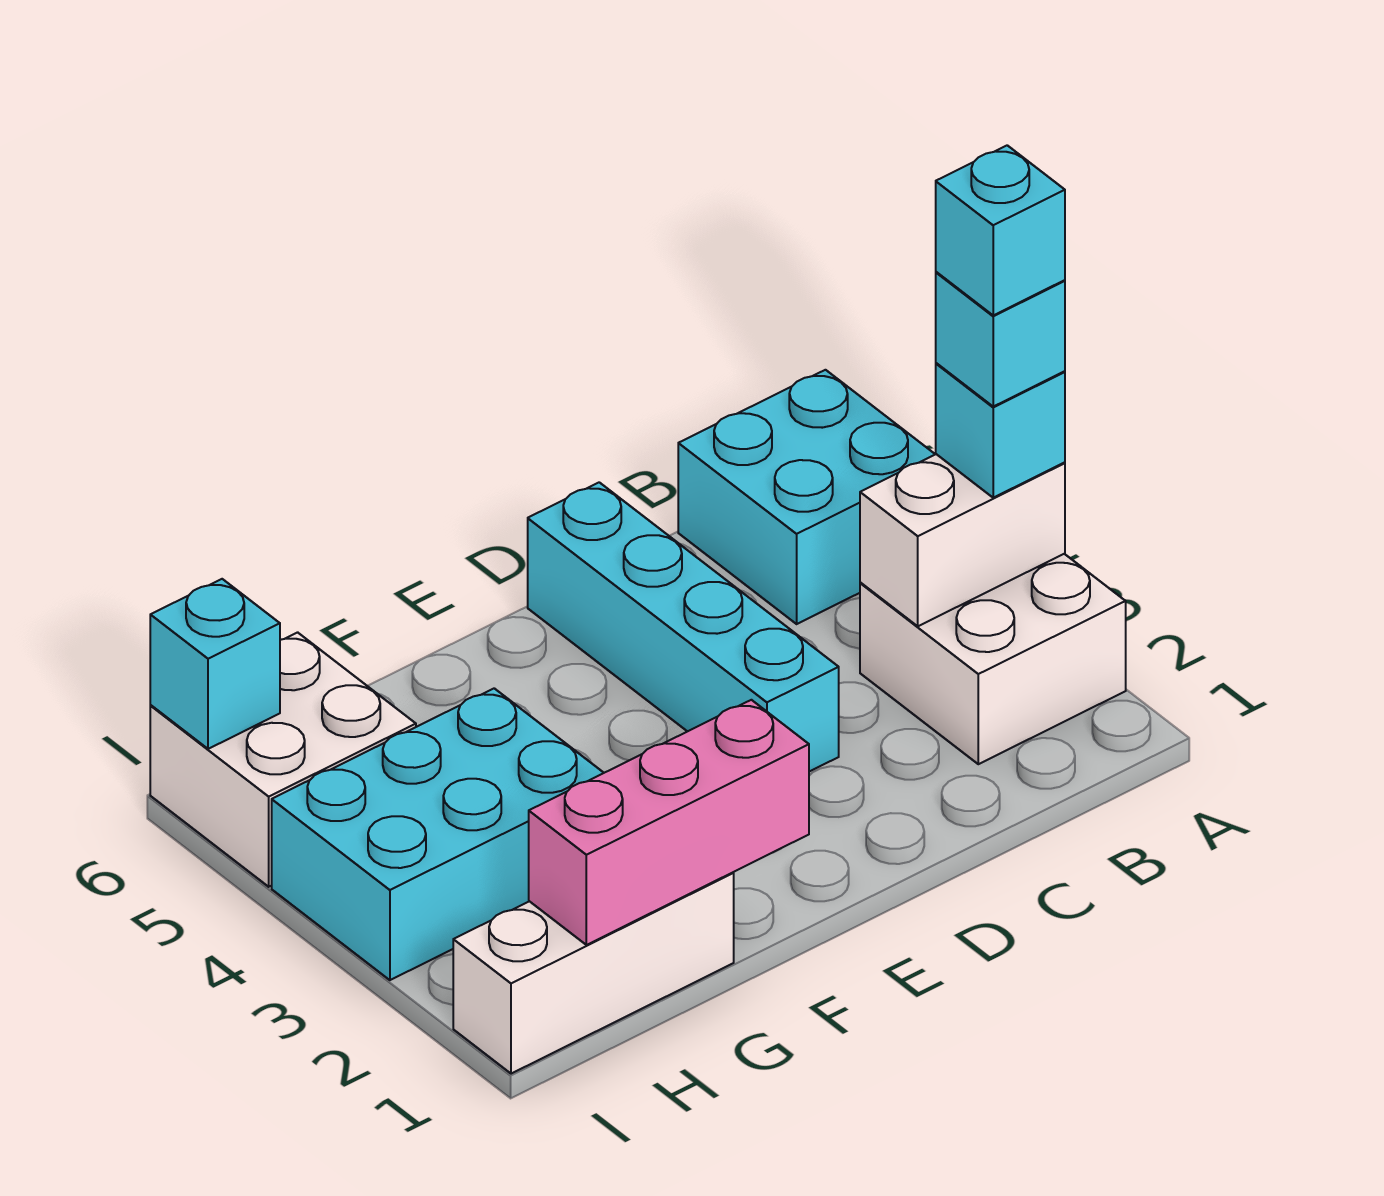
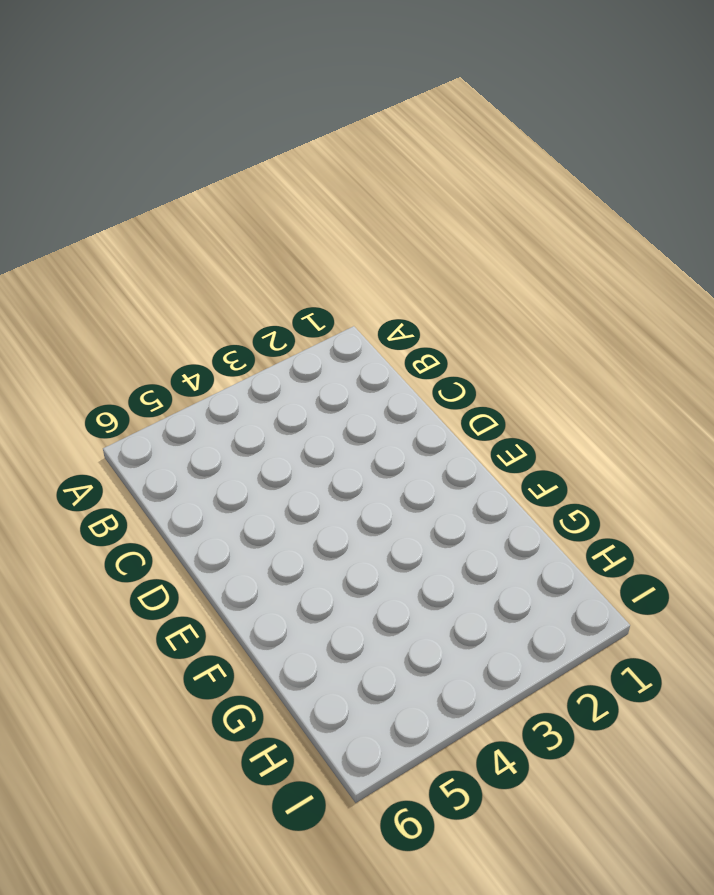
none -> white brick A2:B3 level 1
none -> cyan brick A5:B6 level 1
none -> cyan brick D3:D6 level 1

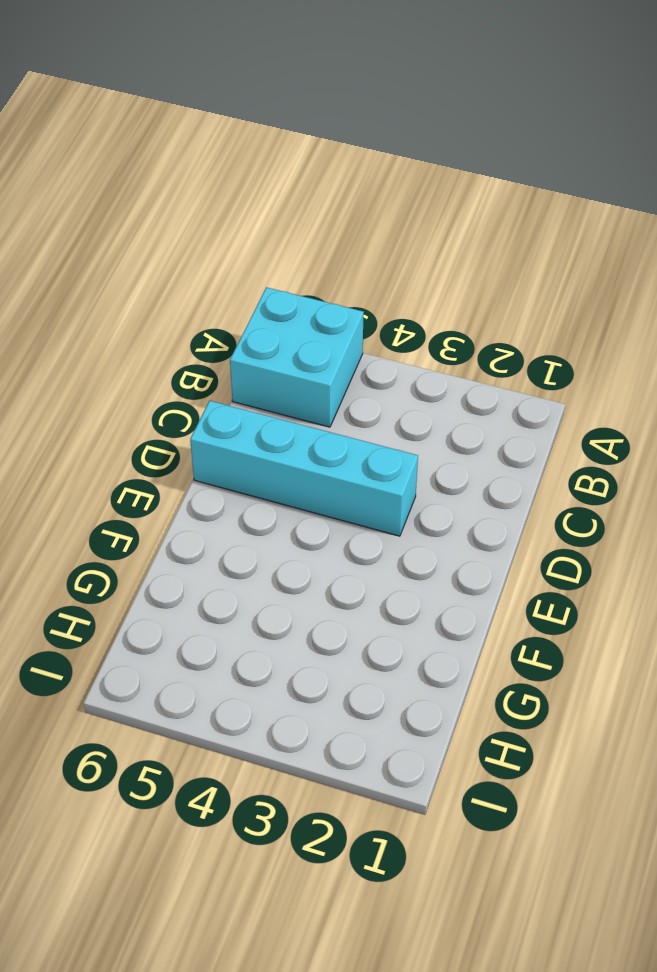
none -> white brick A2:B3 level 1
none -> white brick G1:I1 level 1
none -> cyan brick G3:I4 level 1

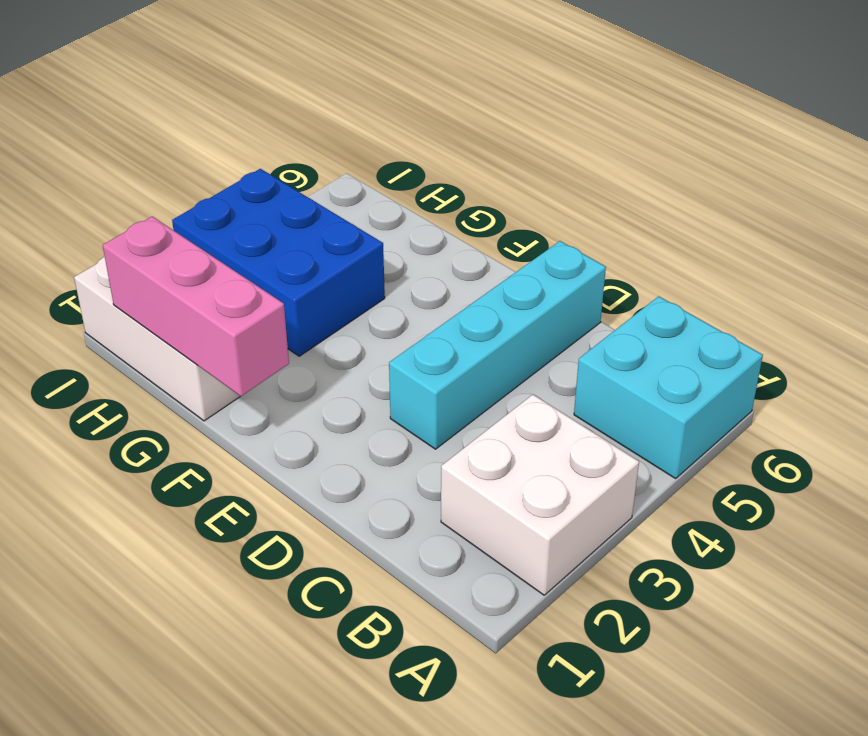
blue brick G3:I4 level 1 -> cyan brick G3:I4 level 1
none -> white brick H5:I6 level 1
none -> white brick A3:B3 level 2
none -> cyan brick I6 level 2

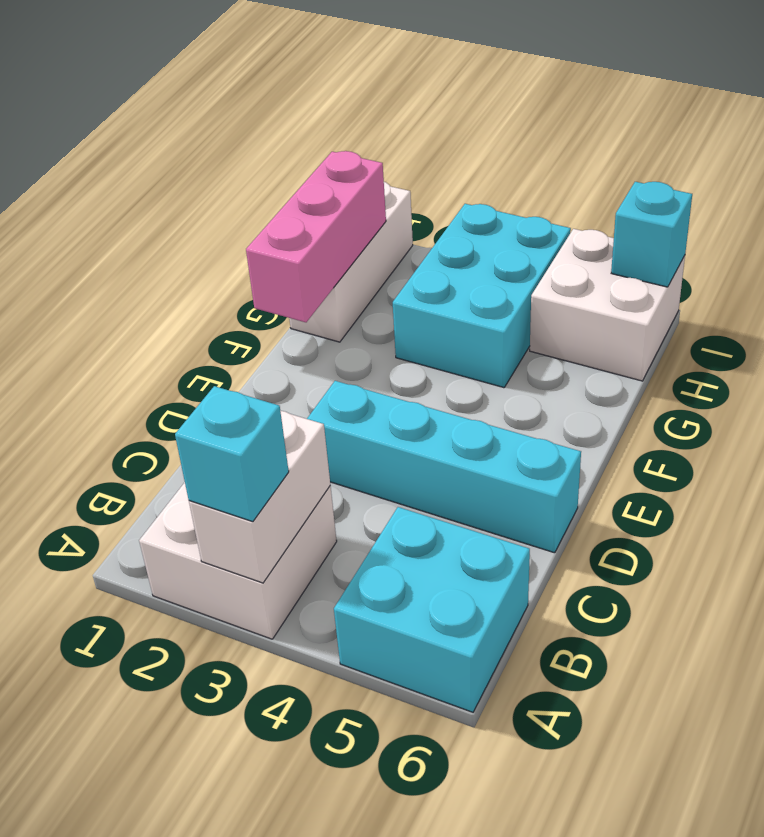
none -> cyan brick A3 level 4
none -> cyan brick A3 level 5

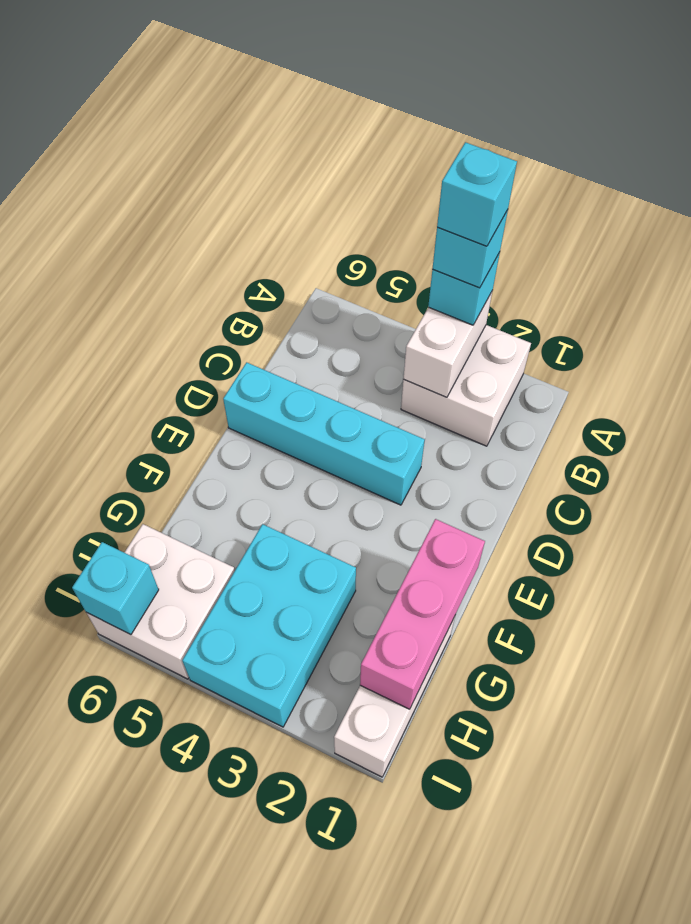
none -> cyan brick A5:B6 level 1

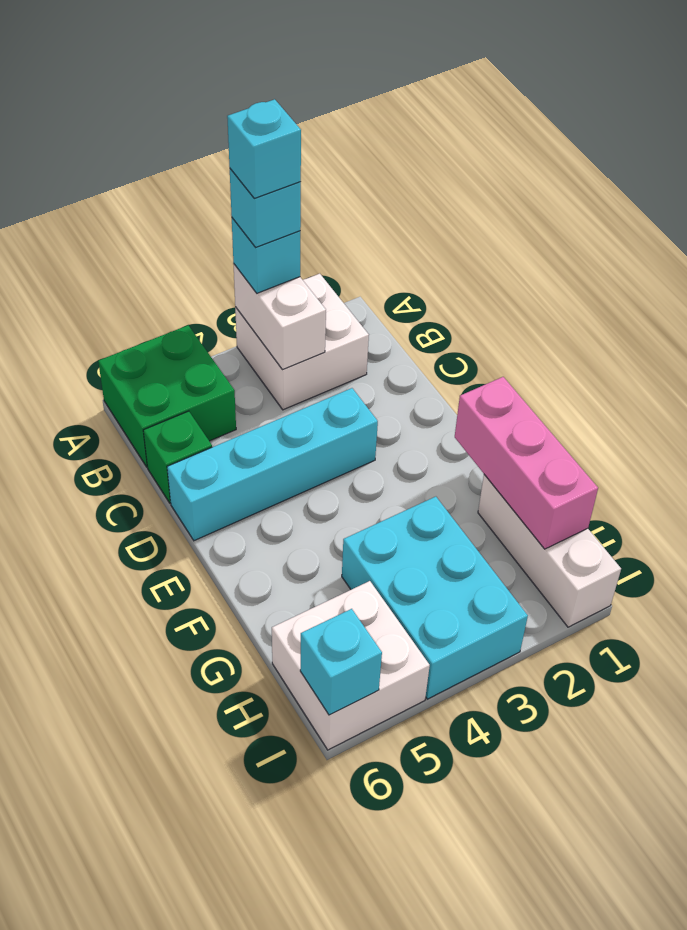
green brick A5:B6 level 1 -> cyan brick A5:B6 level 1
green brick C6 level 1 -> none

